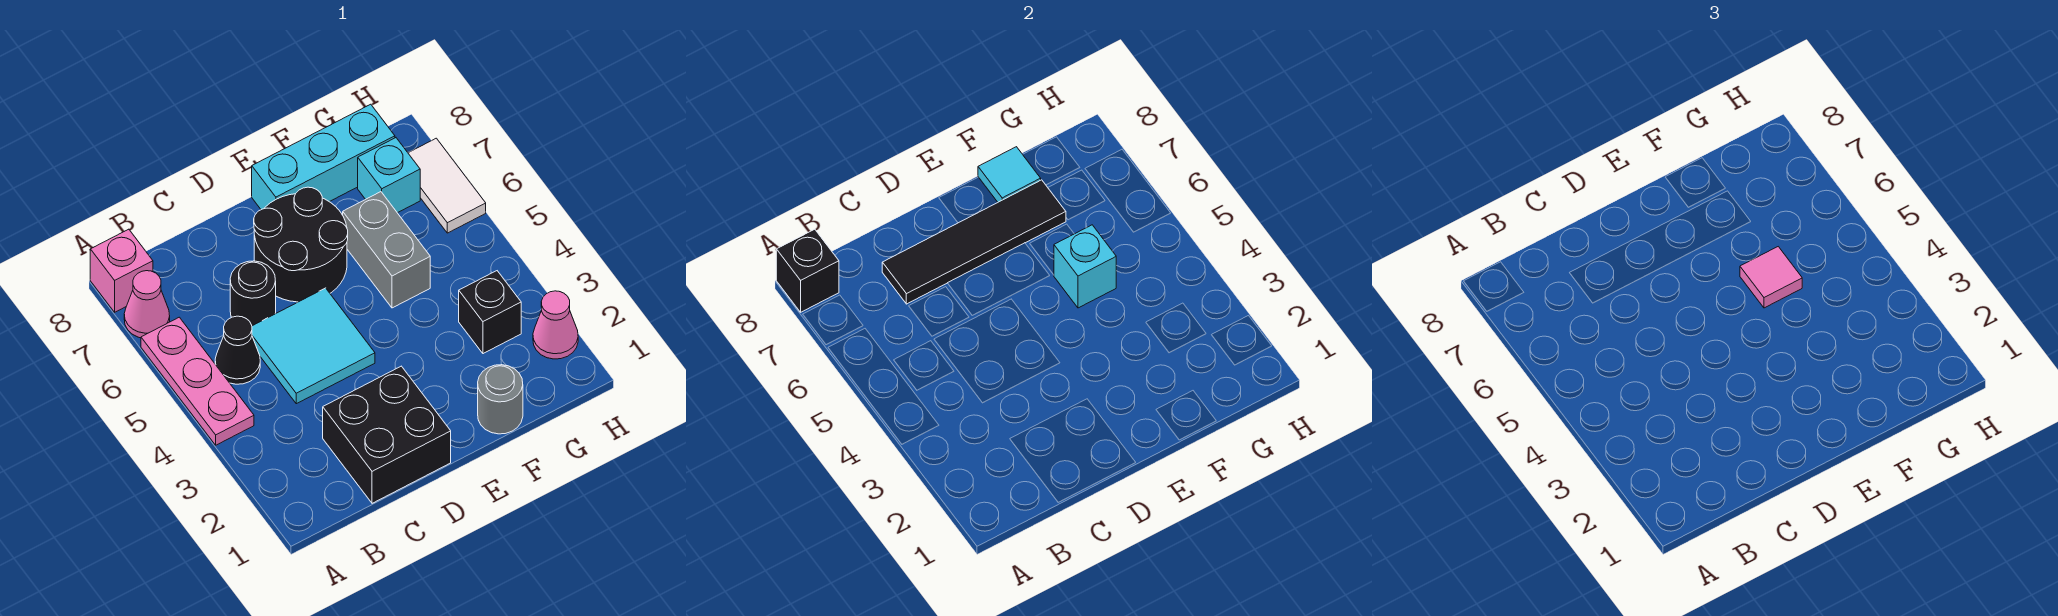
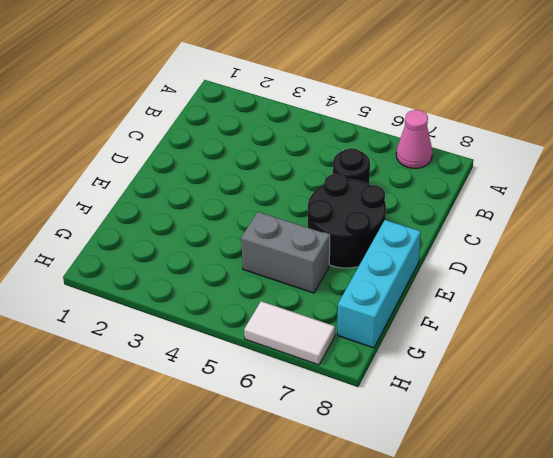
none -> pink plate A4:A6 level 1
none -> pink brick A8 level 1
none -> black cone B5 level 1

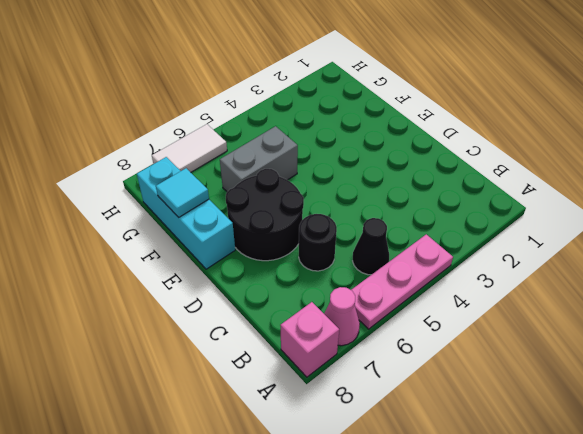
none -> black brick C1:D2 level 1
none -> cyan tile C4:D5 level 1
none -> grey round brick F1 level 1

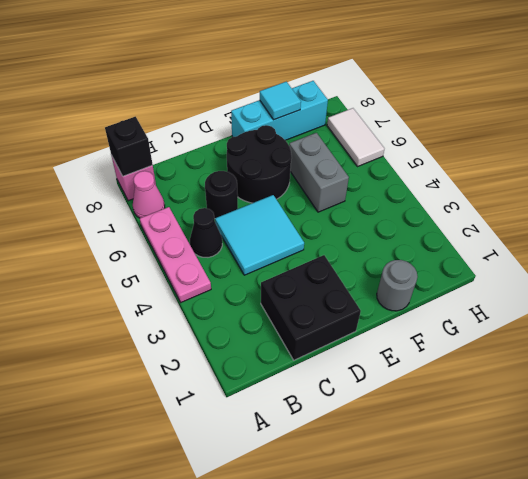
none -> black brick G3 level 1
none -> cyan brick G7 level 1
none -> pink cone H2 level 1

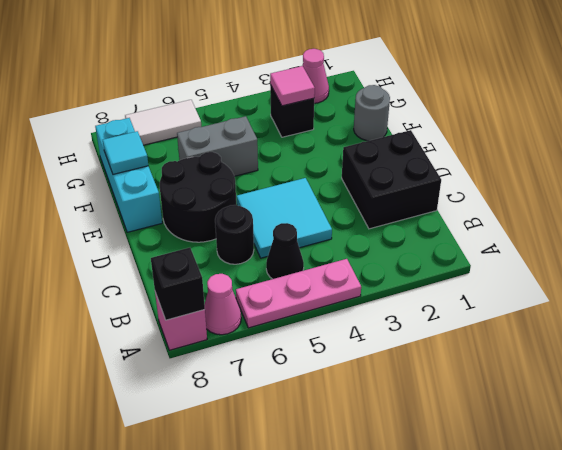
pink tile G3 level 2 -> pink tile F5 level 3
none -> cyan brick G7 level 1
none -> black tile C7:F7 level 2
none -> cyan brick F5 level 2

